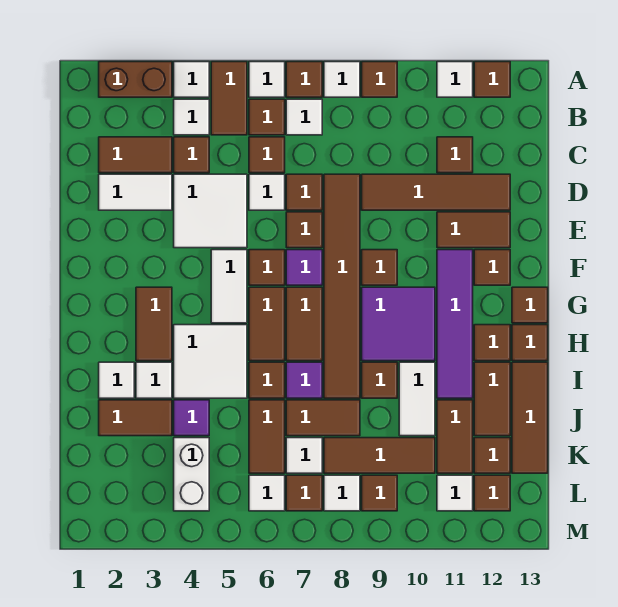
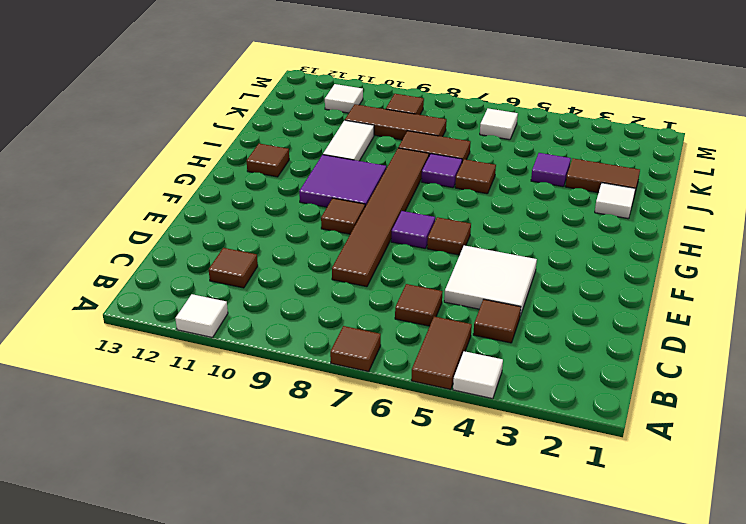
none -> brown brick A2:A3 level 1
none -> white tile A6 level 1
none -> white tile A8 level 1
none -> brown tile A9 level 1

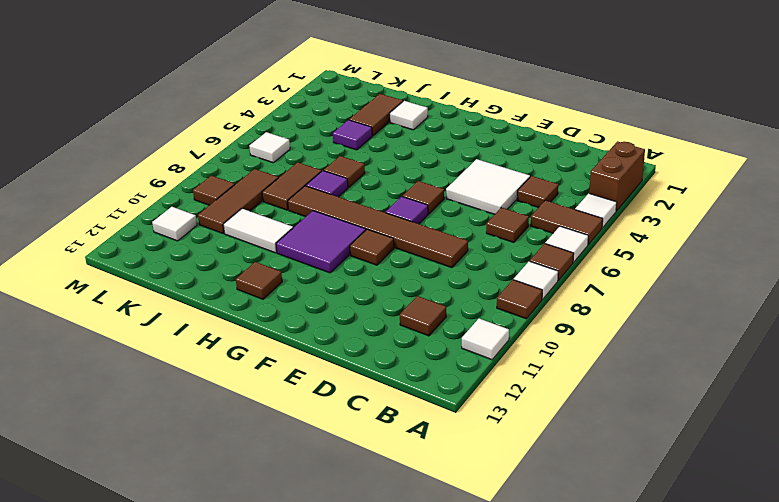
none -> brown tile A12 level 1
none -> white tile B4 level 1
none -> brown tile B6 level 1
none -> white tile B7 level 1

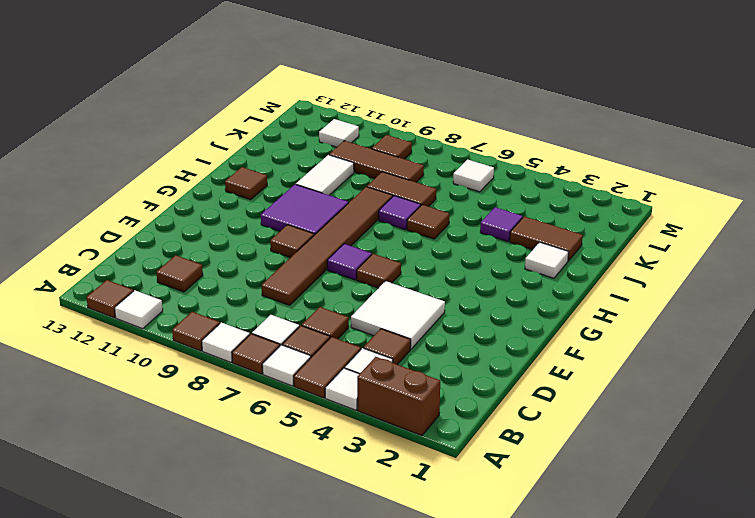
none -> brown tile C2:C3 level 1
none -> white tile D2:D3 level 1
none -> white tile D6 level 1
none -> brown tile D7 level 1

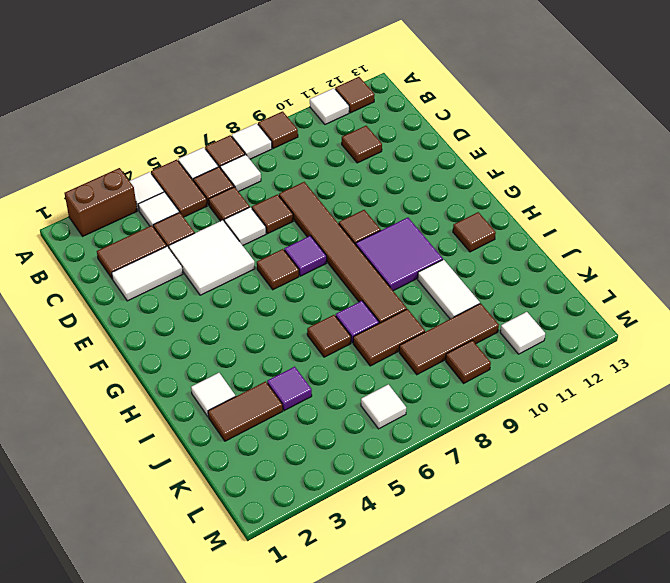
none -> brown tile D9:D12 level 1
none -> brown tile E7 level 1
none -> brown tile E11:E12 level 1
none -> white tile F5:G5 level 1

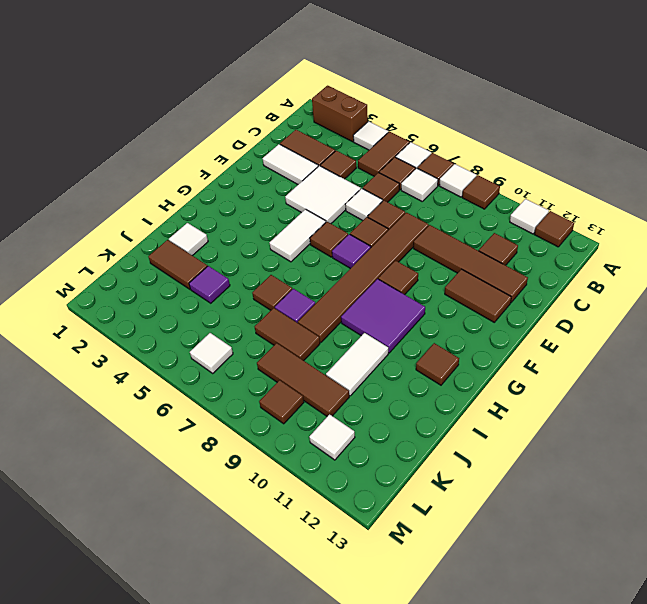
none -> white tile B4 level 1
none -> purple tile F11:I11 level 1
none -> brown tile F12 level 1
none -> brown tile G3:H3 level 1

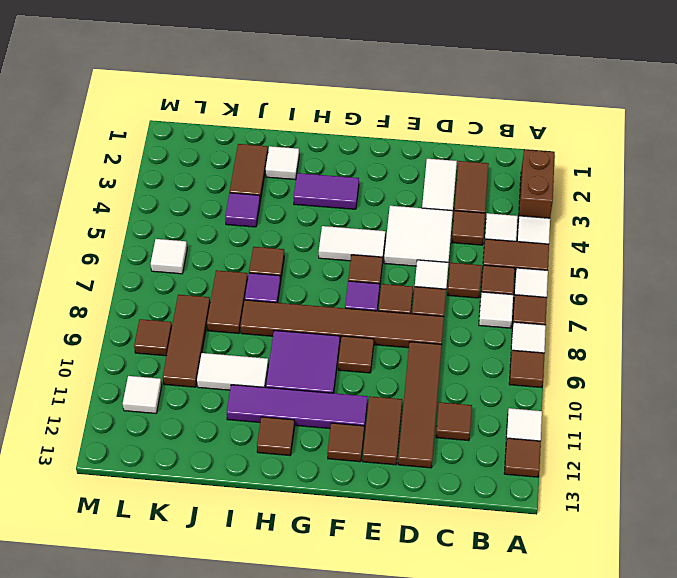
purple tile G3:H3 level 1 -> brown tile G3:H3 level 1
none -> brown tile G6:H6 level 1
none -> brown tile G7:H7 level 1
none -> brown tile G13 level 1
none -> white tile H4:I5 level 1

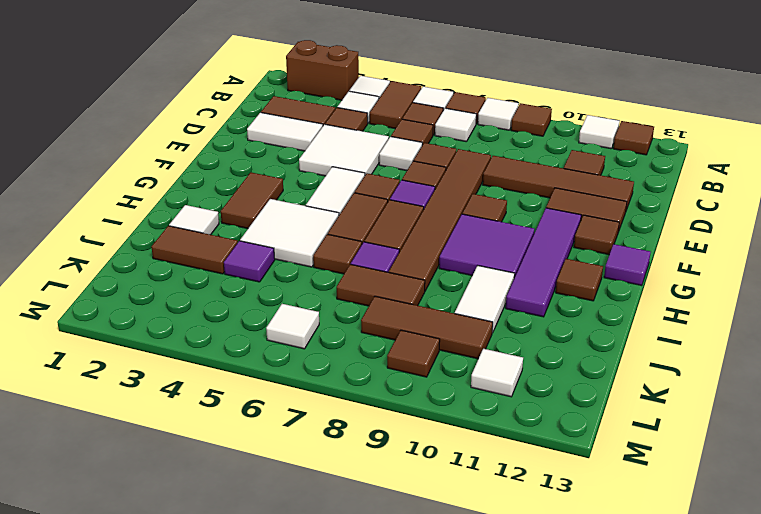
purple tile G13 level 1 -> brown tile G13 level 1
none -> brown tile H13 level 1
none -> white tile I3 level 1
none -> brown tile I9 level 1
none -> brown tile I12:J12 level 1

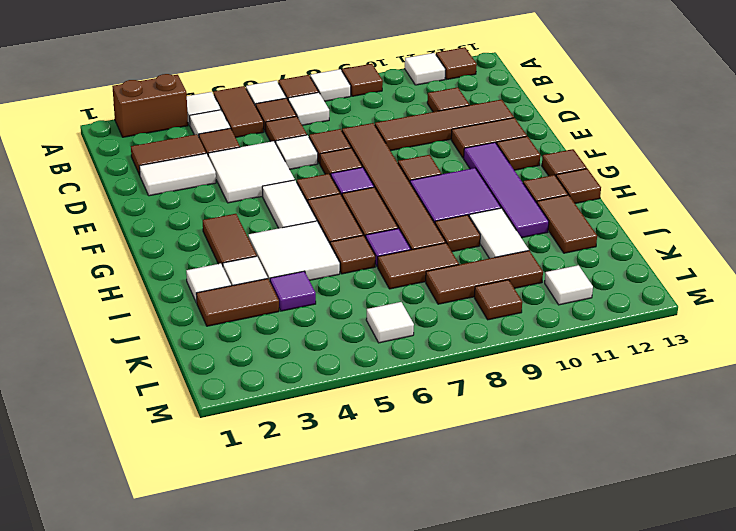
none -> brown tile I13:K13 level 1
none -> brown tile J6:K6 level 1
none -> brown tile J11:K11 level 1
none -> white brick K4:L4 level 1

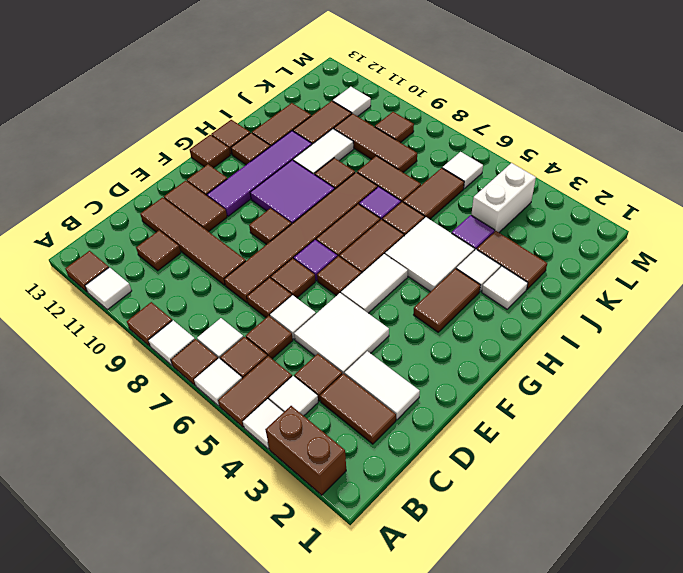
none -> brown tile I13:K13 level 1
none -> white tile K7 level 1
none -> brown tile K12 level 1
none -> brown tile L7 level 1

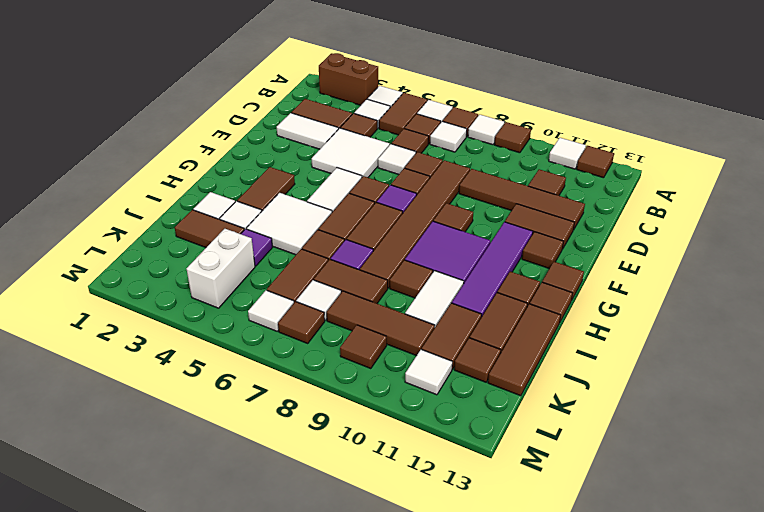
none -> white tile L8 level 1
none -> brown tile L12 level 1

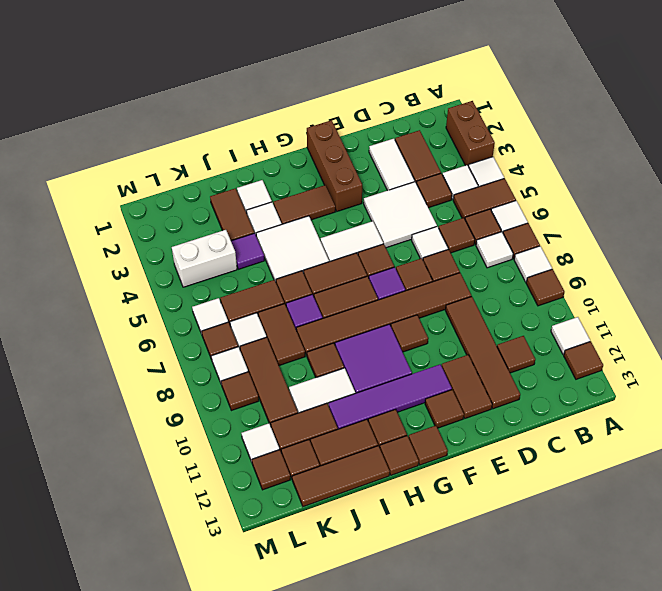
brown brick F1:F3 level 1 -> none

